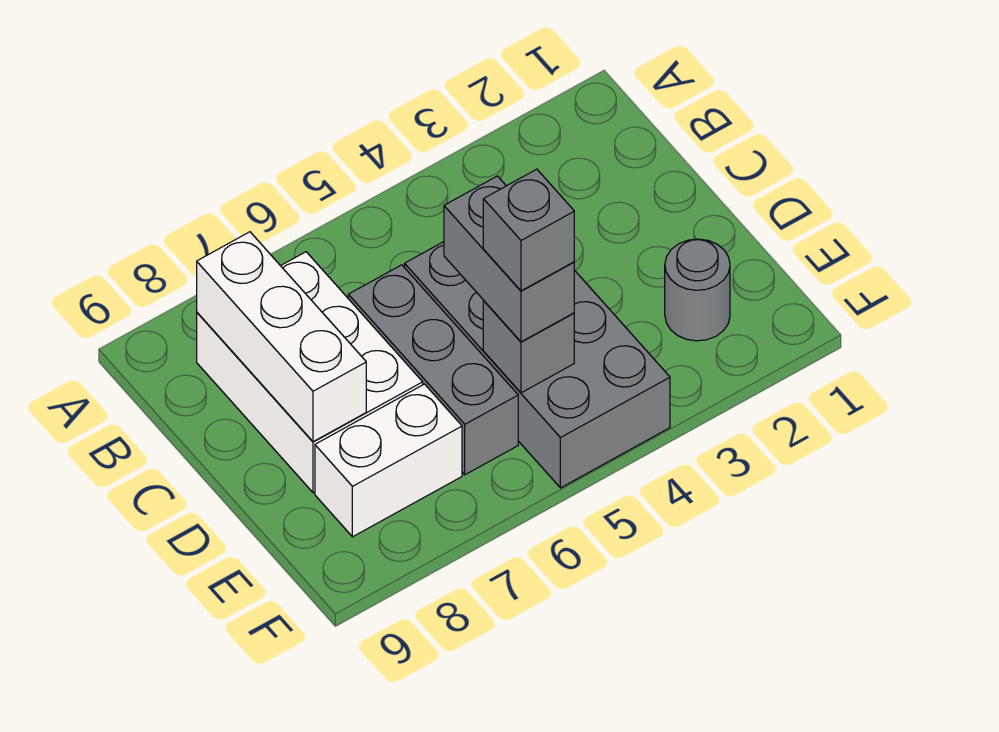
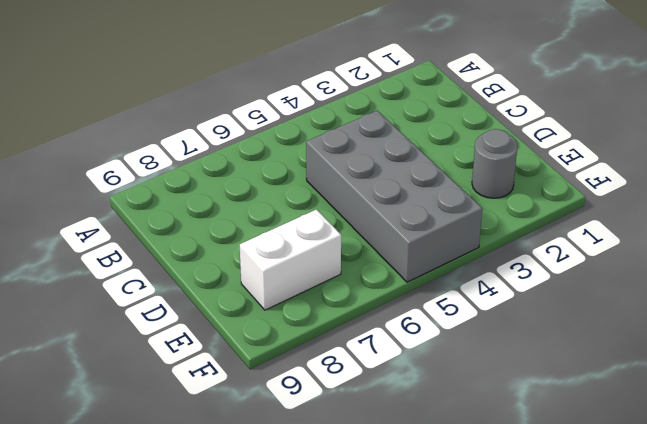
none -> white brick B7:D8 level 1
none -> grey brick C6:E6 level 1

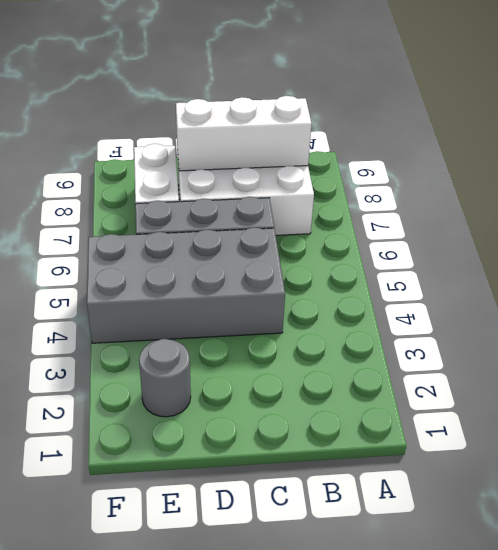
none -> grey brick E5 level 2
none -> grey brick D5:E5 level 3

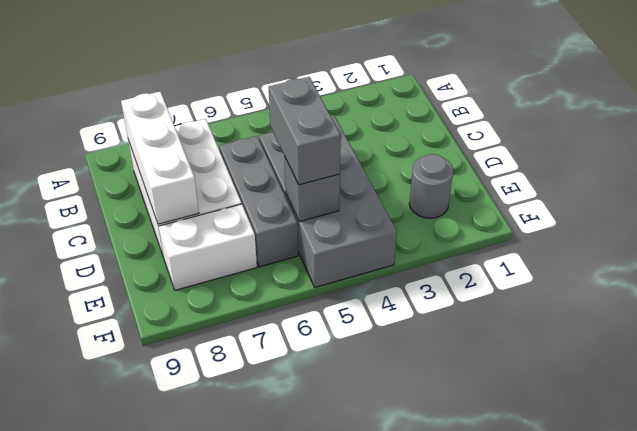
none -> grey brick E5 level 4

